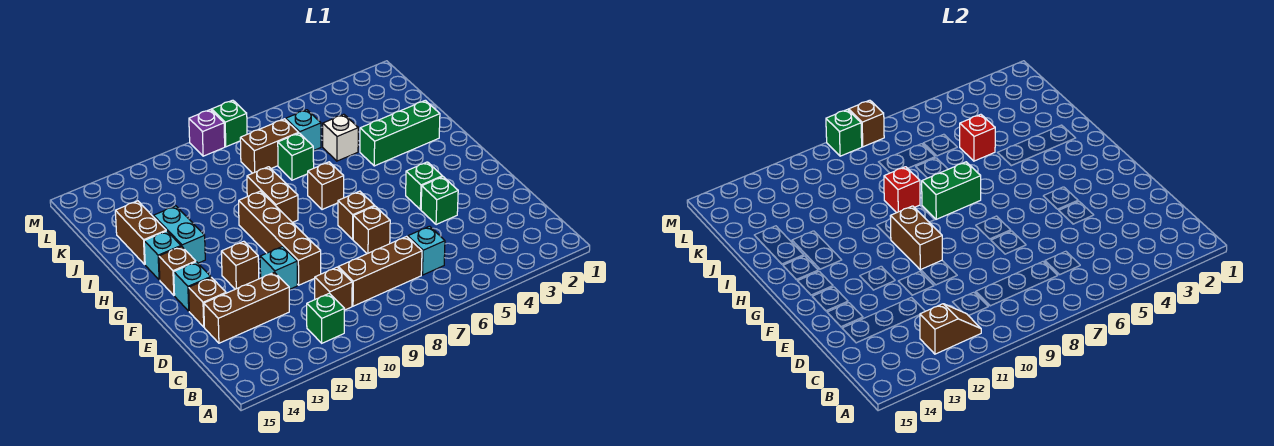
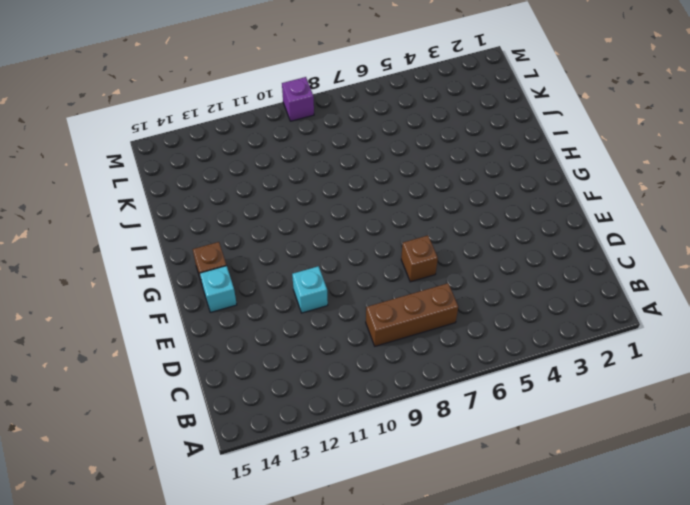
none -> green brick B11 level 1
none -> cyan brick C6 level 1
none -> brown brick C10 level 1
none -> brown brick D12:D14 level 1

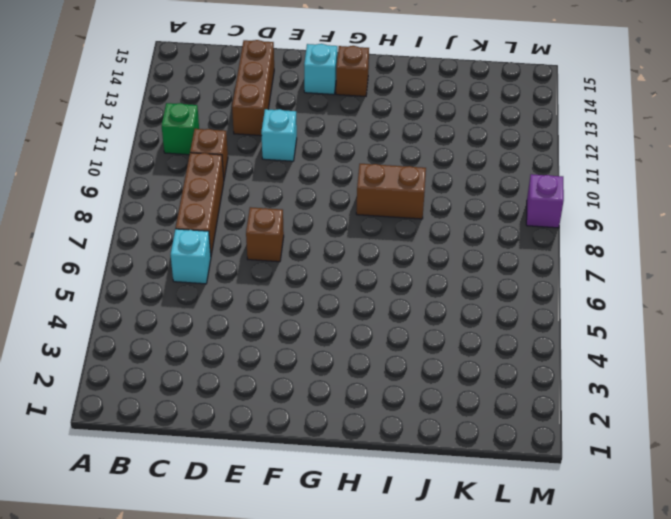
none -> green brick E4 level 1
none -> brown brick E10:H10 level 1
none -> brown brick E14 level 1
none -> green brick F4 level 1

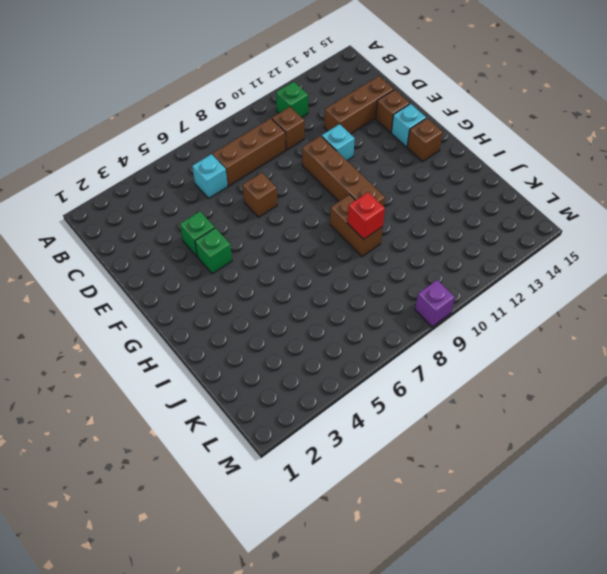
none -> brown brick F7 level 1
none -> brown brick F12 level 1
none -> brown brick H7 level 1
none -> cyan brick H13:I13 level 1

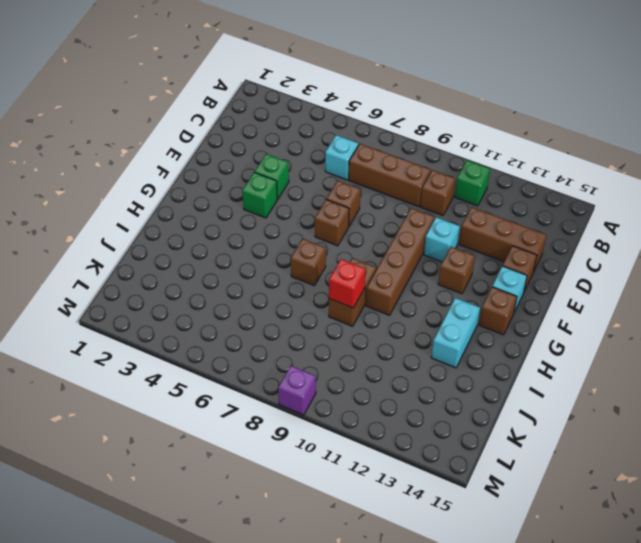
none -> cyan brick H14 level 1
none -> green brick I2:I4 level 1
none -> brown brick I14:J14 level 1
none -> white brick J5 level 1

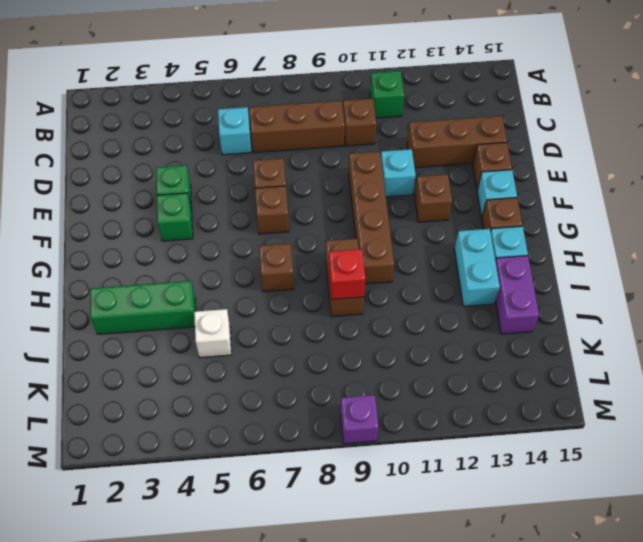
purple brick I14:J14 level 1 -> brown brick I14:J14 level 1
none -> green brick J7 level 1
none -> cyan brick K6 level 1
none -> brown brick K7:K8 level 1
none -> green brick M8 level 1

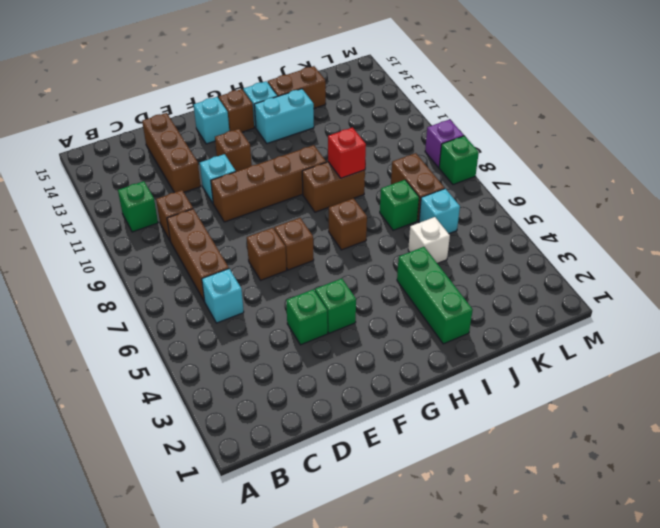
none -> brown brick E14 level 1
none -> brown slope B11:B12 level 2 top 12
none -> brown brick F10:G10 level 2
none -> green brick H7:H8 level 2

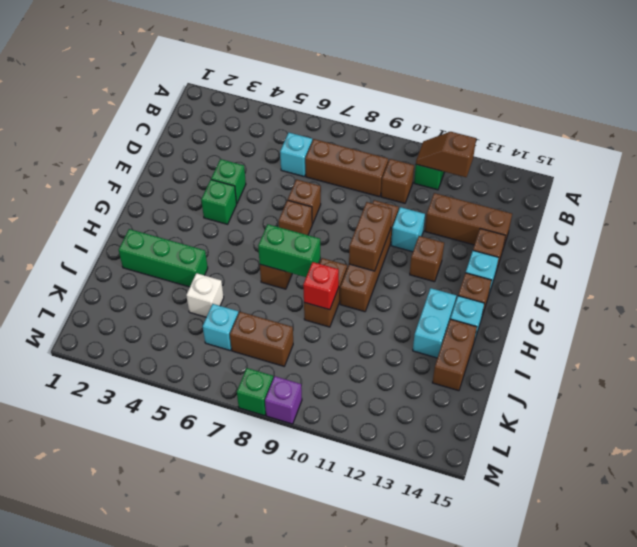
none -> green brick J7 level 1
none -> red brick J5 level 2
none -> brown brick M8 level 2
none -> green brick M9 level 2

